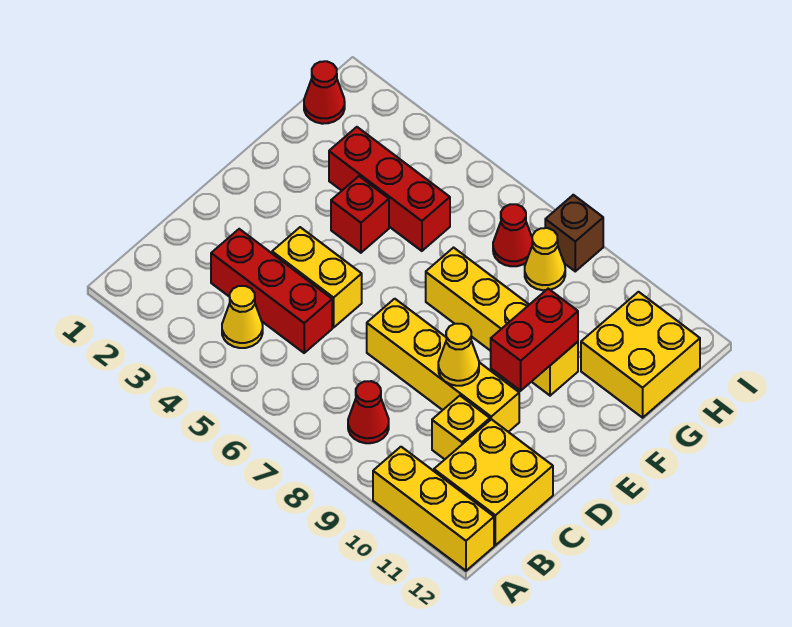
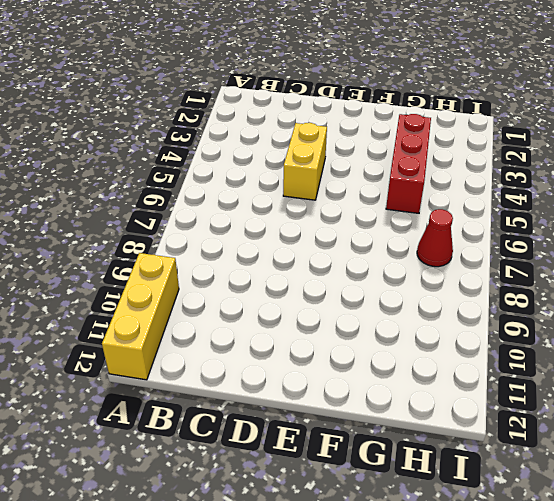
none -> yellow cone B4 level 1
none -> red cone B8 level 1
none -> yellow brick B11:C12 level 1

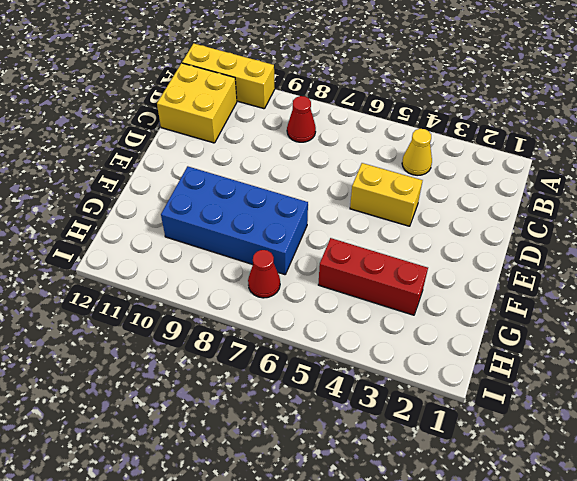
blue brick F7:G10 level 1 -> yellow brick F7:F10 level 1
none -> red brick C3:C5 level 1
none -> yellow brick C10 level 1
none -> yellow brick D7:D10 level 1

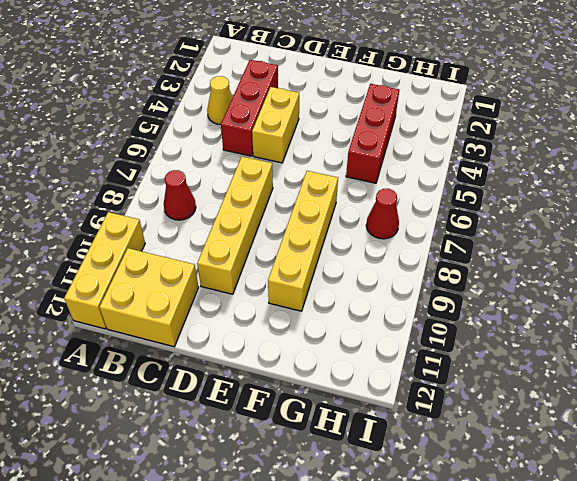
none -> yellow brick C10 level 1
none -> red brick F4 level 1
none -> yellow brick G11:H12 level 1

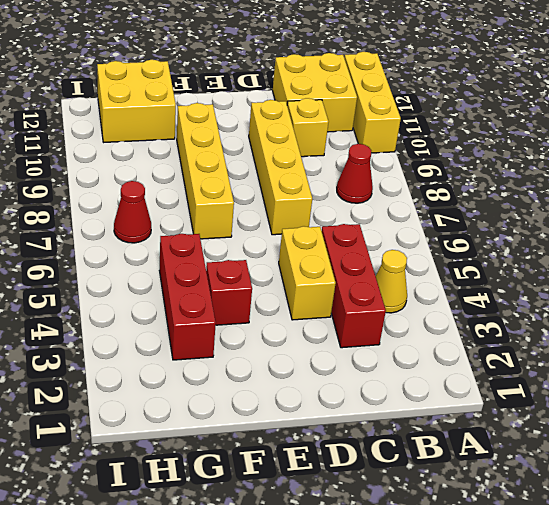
none -> red cone H1 level 1
none -> yellow cone H8 level 1
none -> brown brick I8 level 1

